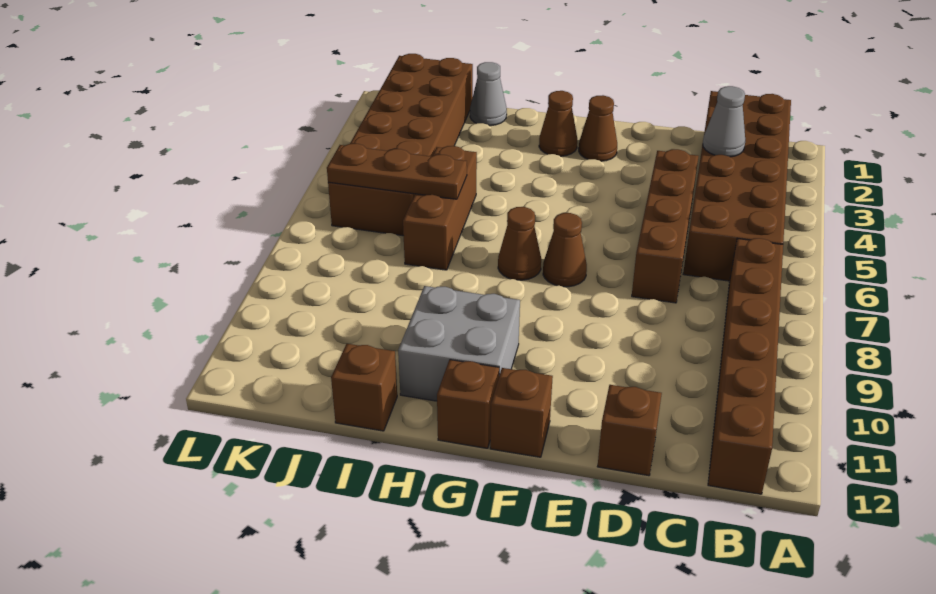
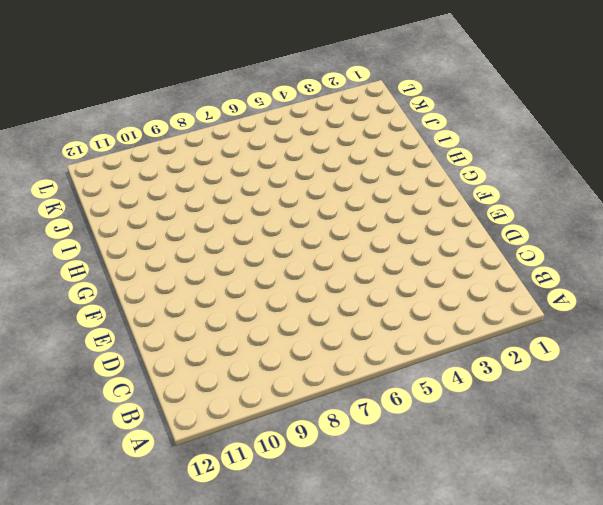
none -> brown brick B1:C6 level 1
none -> brown brick B7:B12 level 1
none -> brown brick D4:D7 level 1

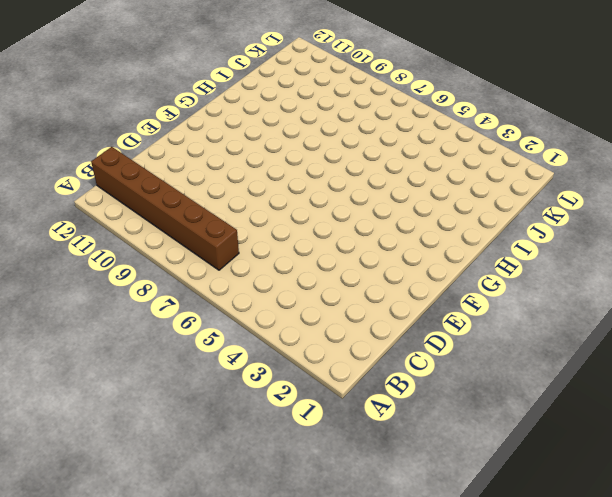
none -> brown brick B1:C6 level 1
none -> brown brick D4:D7 level 1
none -> brown brick D12 level 1

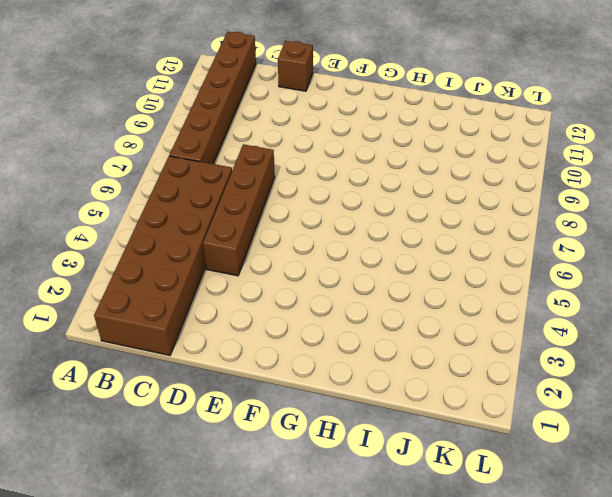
none -> brown cone F2 level 1
none -> brown cone F7 level 1
none -> brown brick F12 level 1

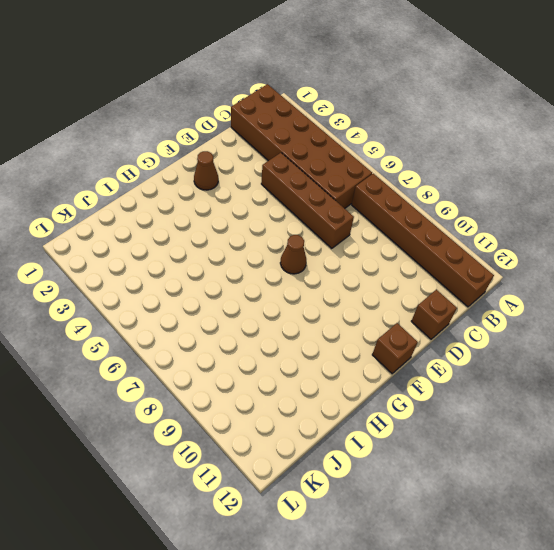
none -> brown cone G2 level 1
none -> brown cone G7 level 1
none -> grey brick G10:H11 level 1

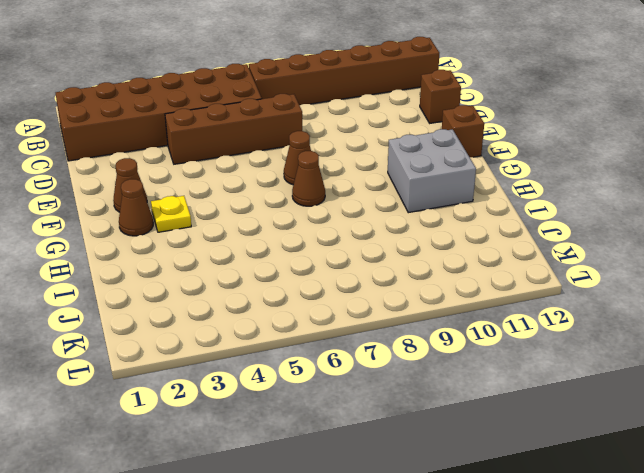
yellow plate G3 level 1 -> none
none -> brown brick G12 level 1
none -> grey cone I1 level 1
none -> brown brick I5:I7 level 1

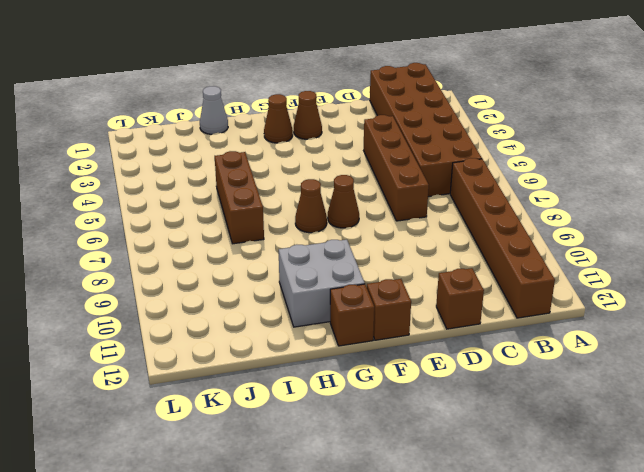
none -> brown brick I12 level 1
none -> brown brick J1:K6 level 1
none -> grey cone C3 level 2

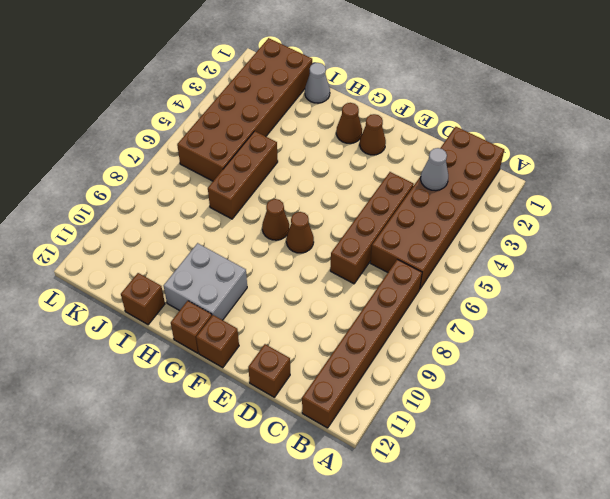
none -> brown plate I6:K6 level 2

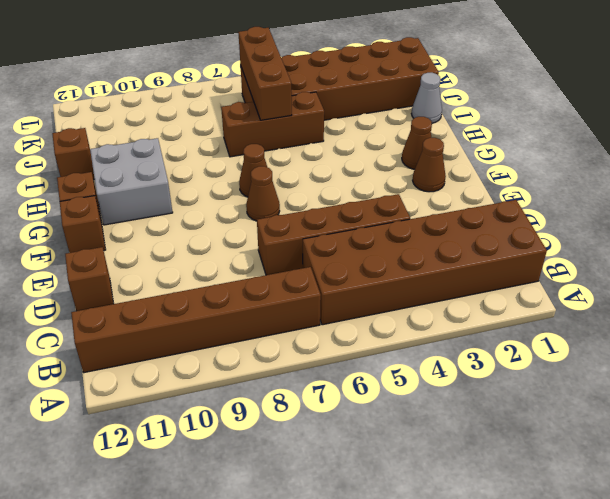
brown brick I6:K6 level 2 -> brown plate I6:K6 level 2
none -> grey cone C3 level 2

